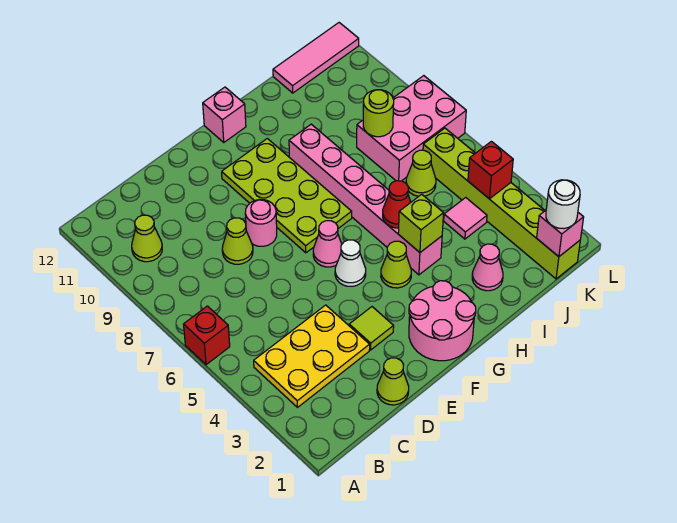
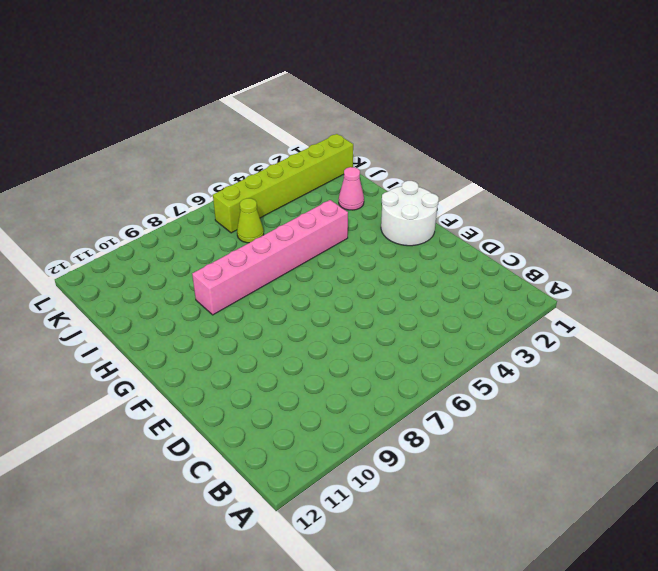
white round brick F1:G2 level 1 -> pink round brick F1:G2 level 1
none -> red brick A6 level 1
none -> yellow plate B3:D4 level 1
none -> lime cone B10 level 1

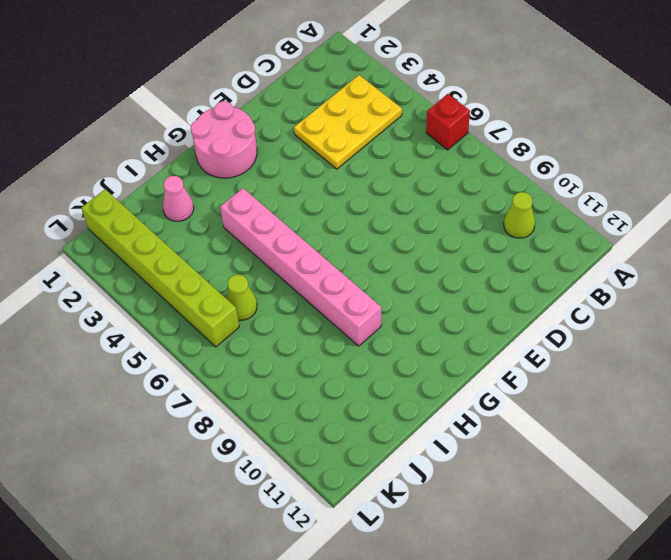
none -> lime cone D1 level 1
none -> lime cone D8 level 1
none -> lime tile E3 level 1

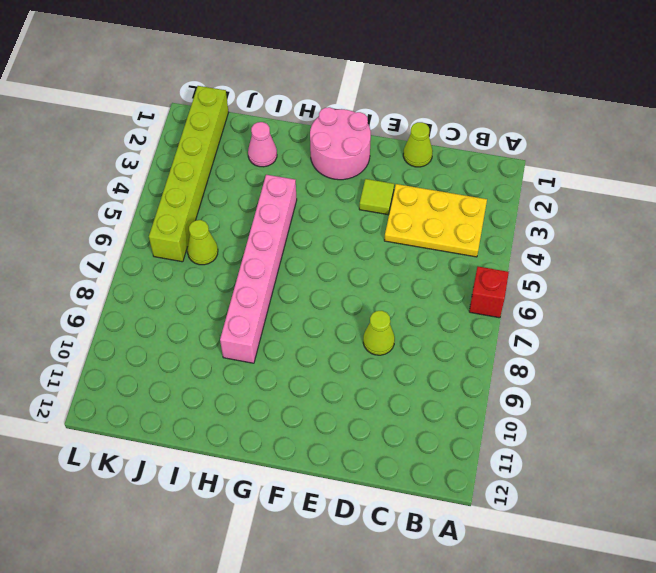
none -> lime cone B10 level 1
none -> pink round brick E8 level 1
none -> white cone F5 level 1

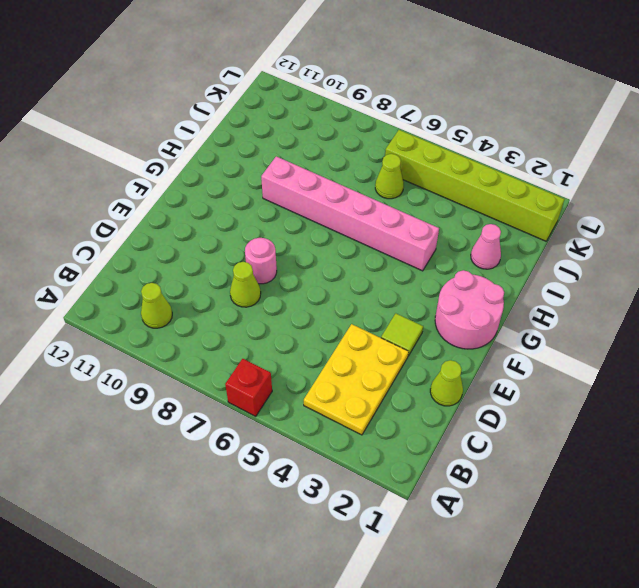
none -> white cone F5 level 1
none -> pink cone F6 level 1
none -> lime plate F7:G10 level 1

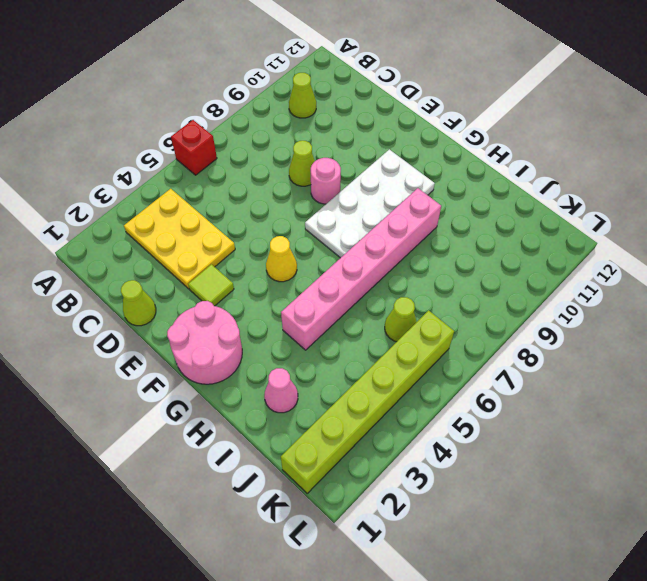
yellow cone F5 level 1 -> white cone F5 level 1
white plate F7:G10 level 1 -> lime plate F7:G10 level 1
none -> pink cone F6 level 1
none -> lime cone G4 level 1
none -> pink brick G12 level 1

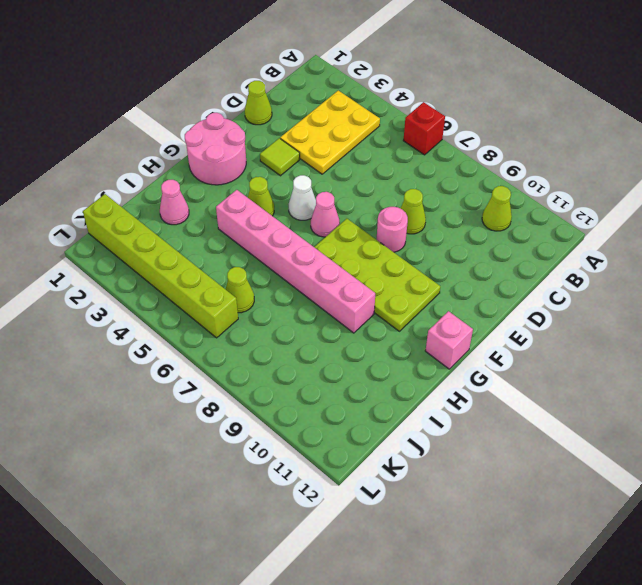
none -> pink tile J4 level 1
none -> pink brick J7:L8 level 1
none -> pink tile J12:L12 level 1

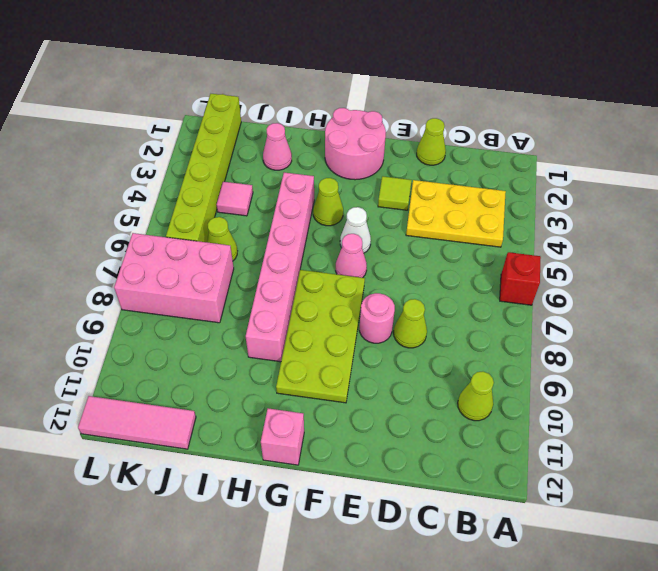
none -> lime brick H4 level 2
none -> red cone H5 level 2
none -> lime round brick J8 level 2

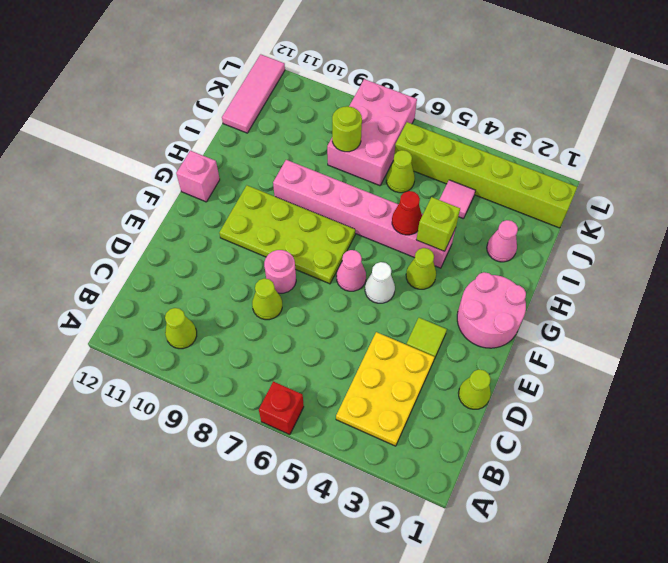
none -> pink brick K1 level 2
none -> red brick K4 level 2
none -> white round brick K1 level 3

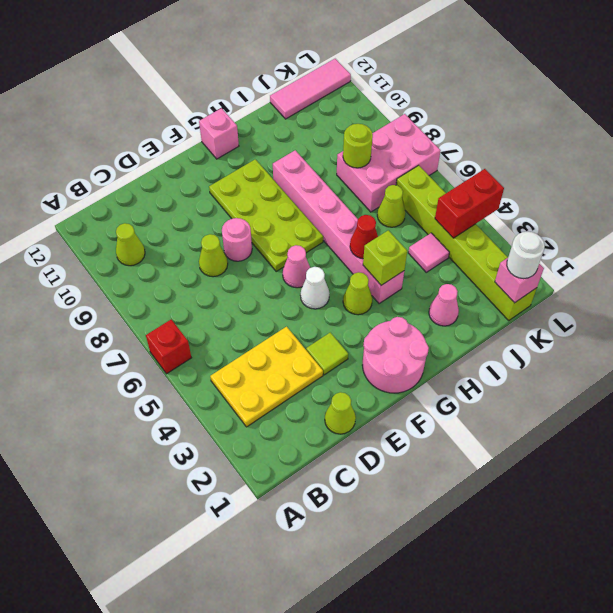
red brick K4:L4 level 2 -> red brick K4 level 2

